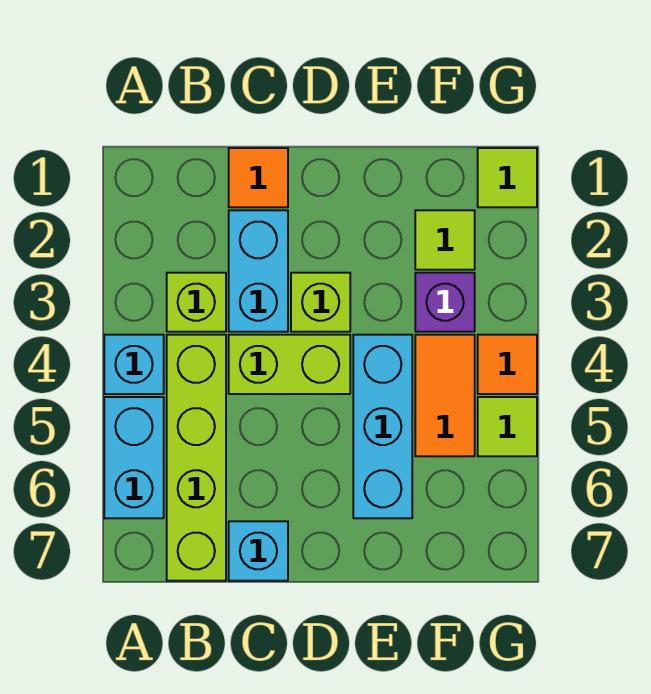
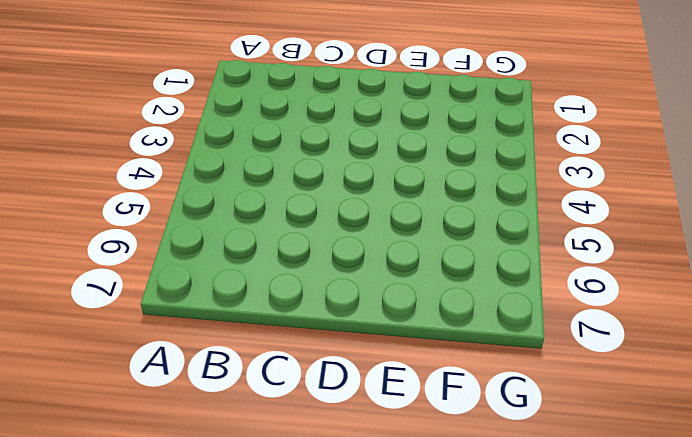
none -> cyan brick A4 level 1
none -> cyan brick A5:A6 level 1
none -> lime brick B3 level 1

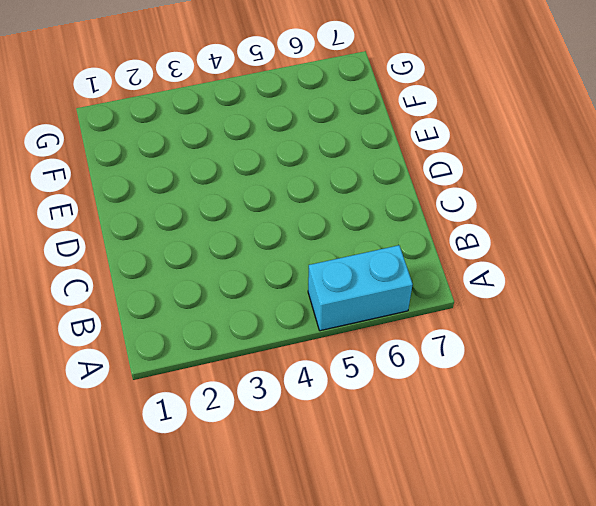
none -> cyan brick A4 level 1
none -> lime brick B3 level 1
none -> lime brick B4:B7 level 1

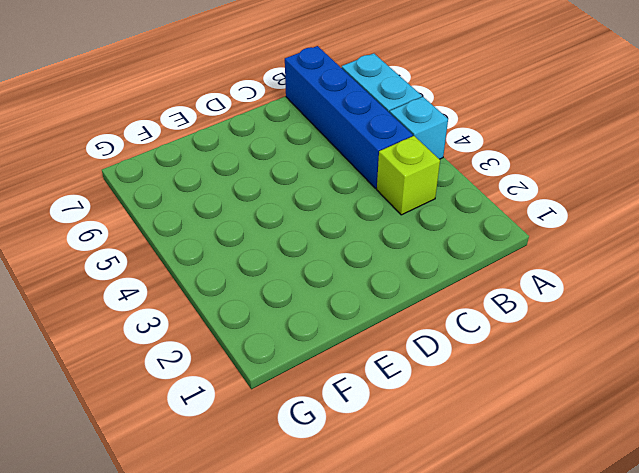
blue brick B4:B7 level 1 -> lime brick B4:B7 level 1
none -> orange tile C1 level 1
none -> cyan brick C2:C3 level 1
none -> lime brick C4:D4 level 1

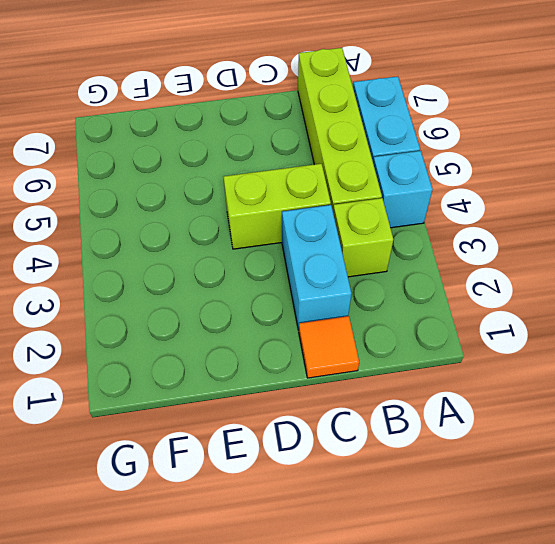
none -> cyan brick C7 level 1
none -> lime brick D3 level 1
none -> cyan brick E4:E6 level 1

